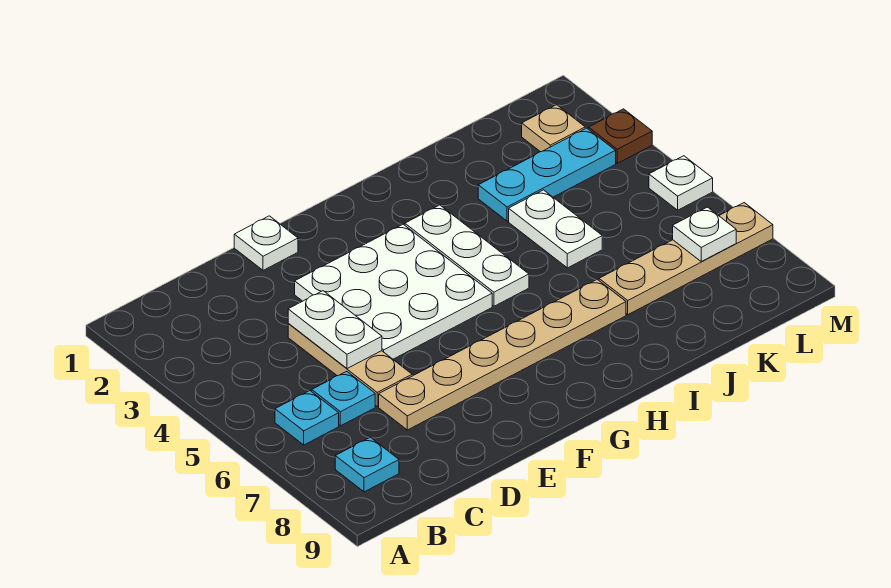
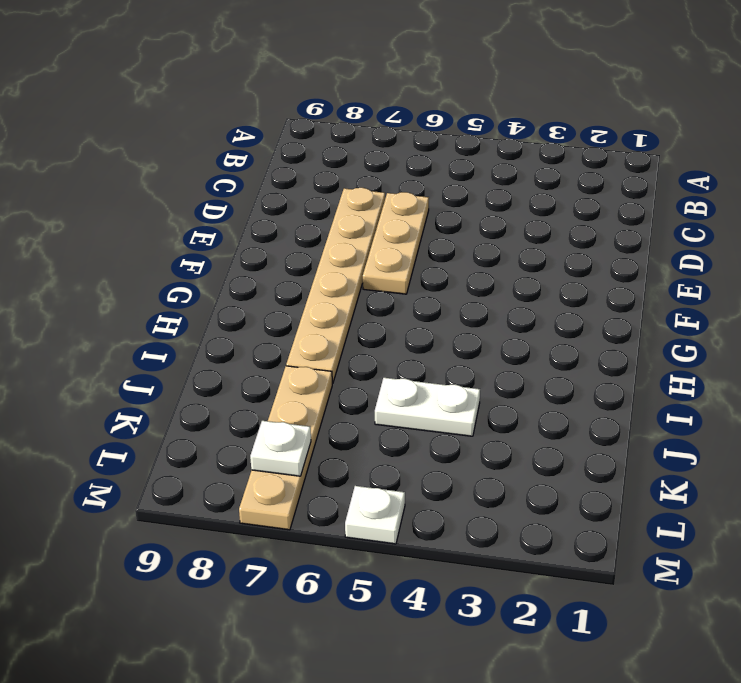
tan plate D6:F6 level 1 -> tan plate D4:D6 level 1
none -> cyan plate B6 level 1
none -> cyan plate B8 level 1
none -> cyan plate C6 level 1

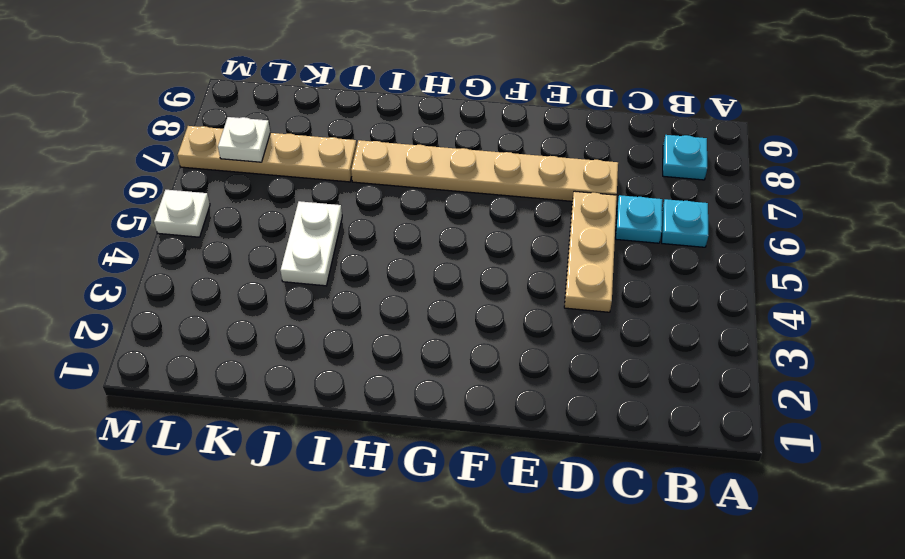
none -> white plate E1 level 1
none -> white plate E3:G5 level 1
none -> white plate H3:H5 level 1

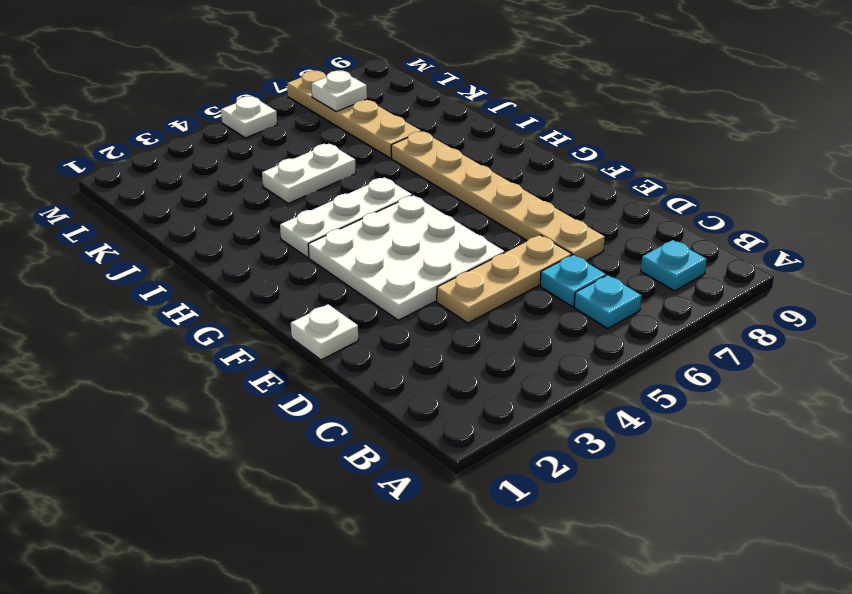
none -> cyan plate J3:L3 level 1
none -> tan plate L2 level 1
none -> brown plate M3 level 1

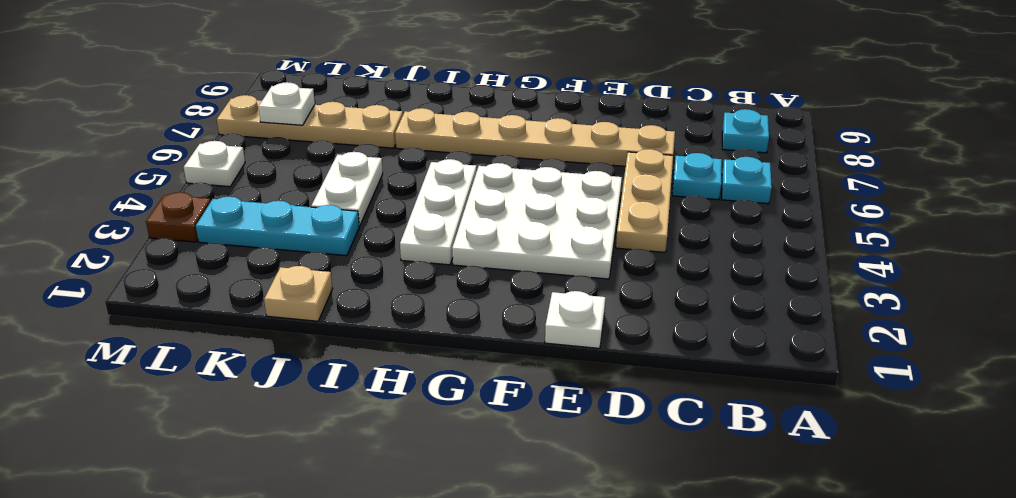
tan plate J1 level 1 -> tan plate L2 level 1
none -> white plate D4:D5 level 2

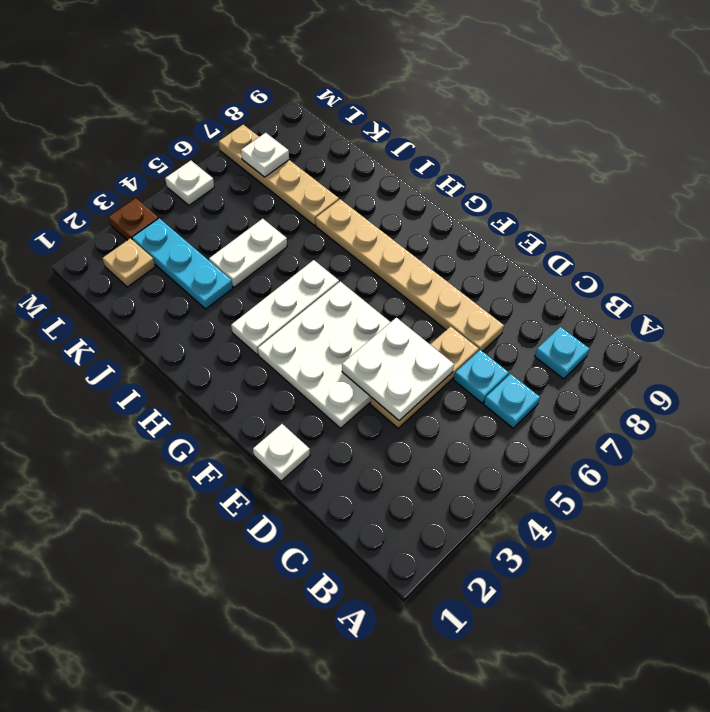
white plate D4:E5 level 2 -> white plate D4:D5 level 2

